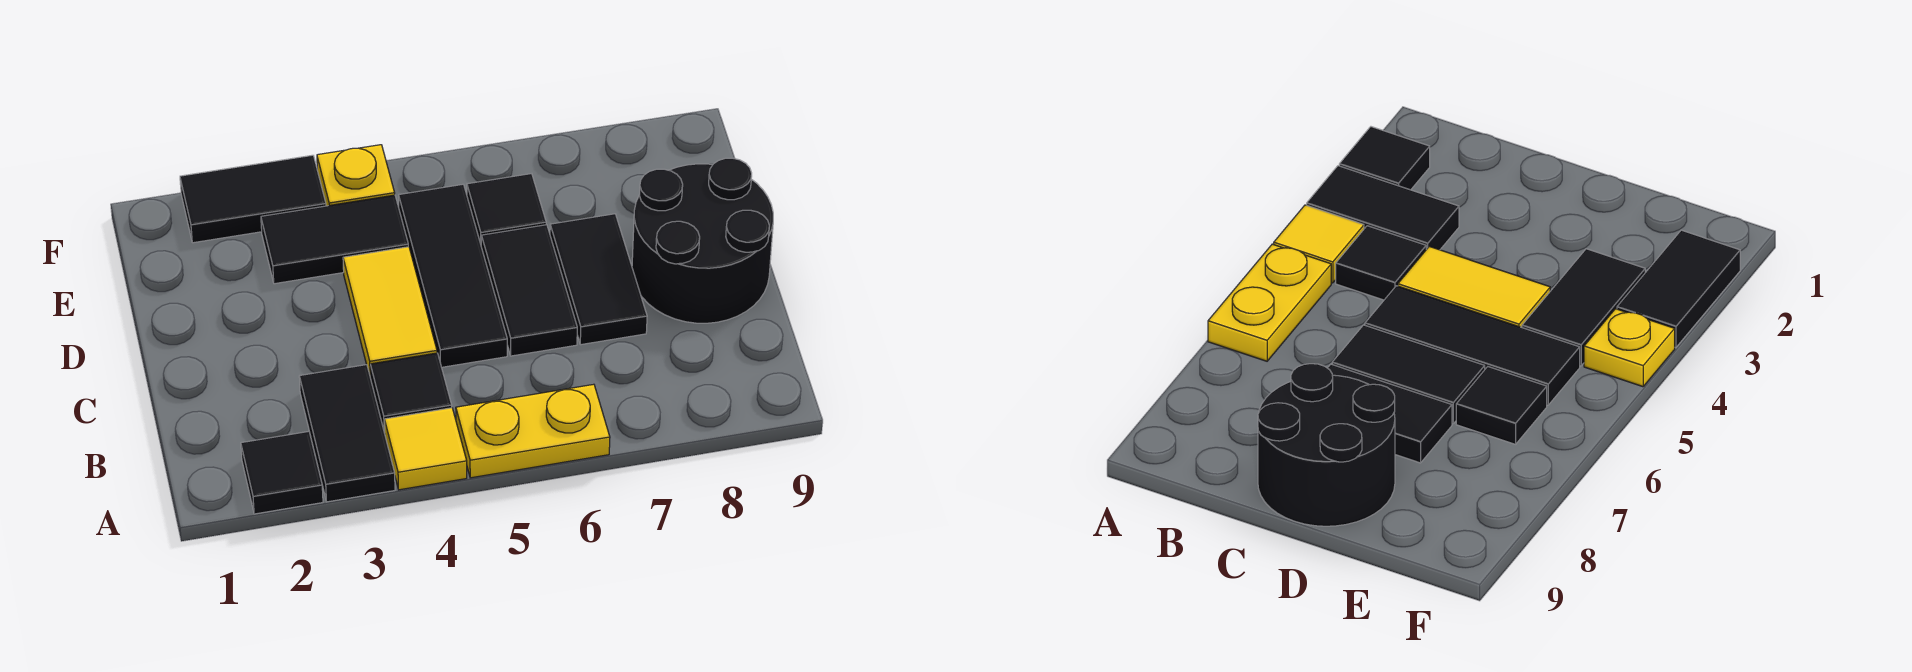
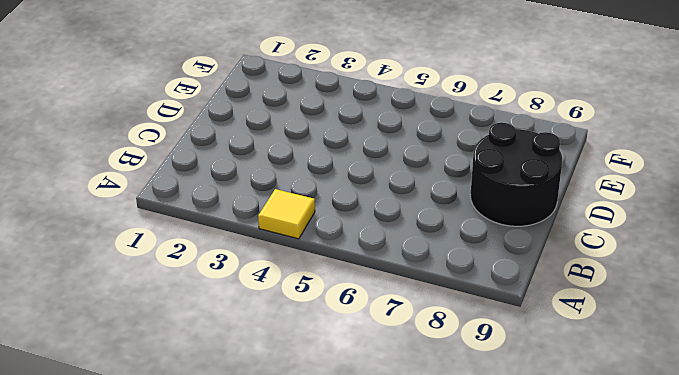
none -> black tile A2 level 1
none -> black tile A3:B3 level 1
none -> yellow plate A5:A6 level 1

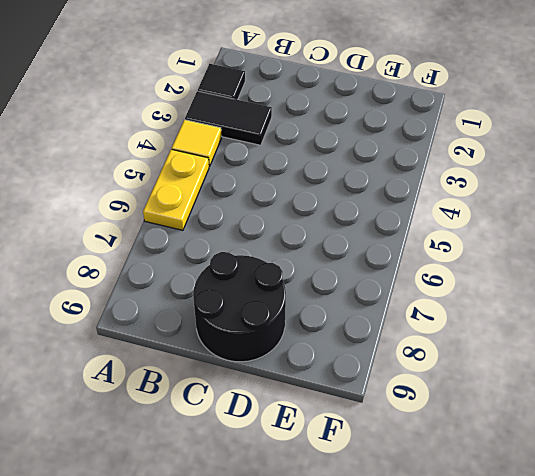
none -> black tile B4 level 1
none -> yellow tile C4:D4 level 1
none -> black tile C5:E5 level 1

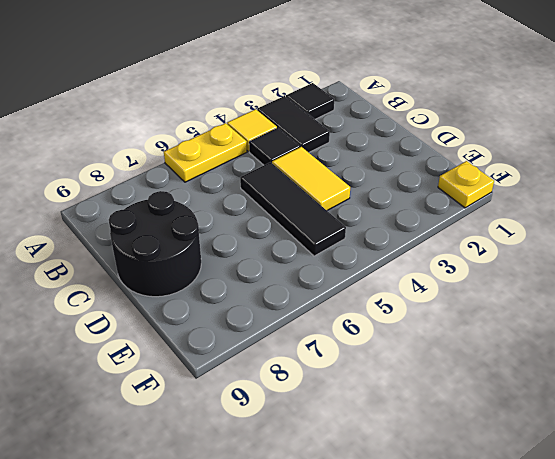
yellow plate F1 level 1 -> yellow plate F4 level 1
none -> black tile C6:D6 level 1
none -> black tile C7:D7 level 1
none -> black tile E3:E4 level 1

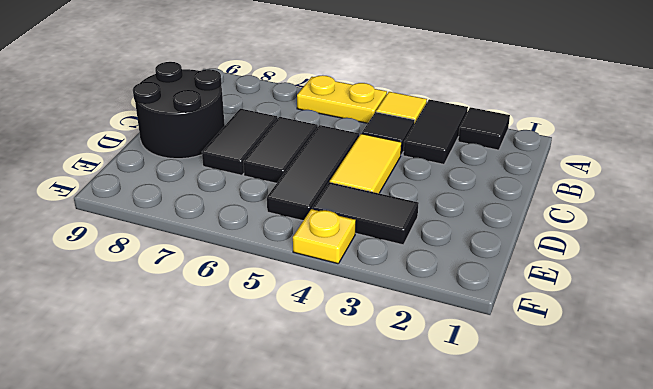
none -> black tile E6 level 1
none -> black tile F2:F3 level 1

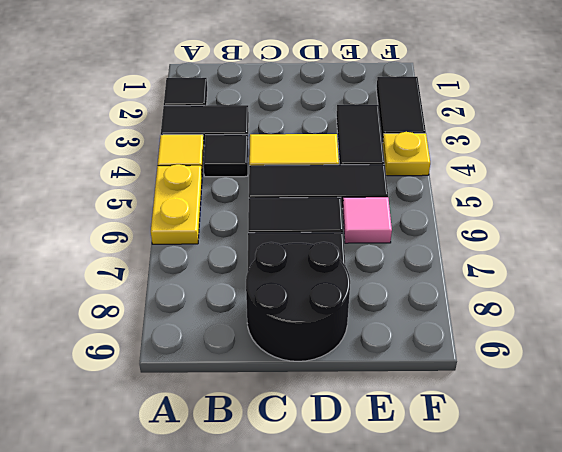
pink tile E6 level 1 -> black tile E6 level 1

